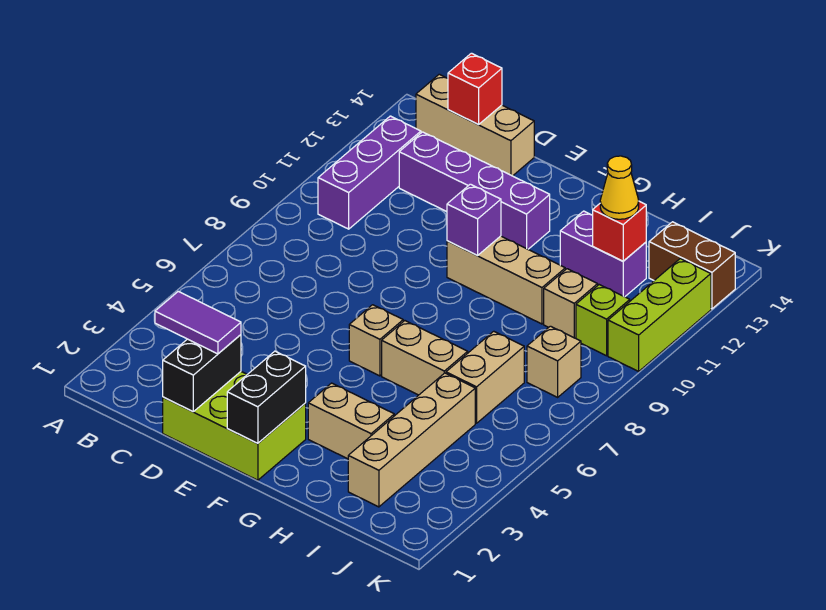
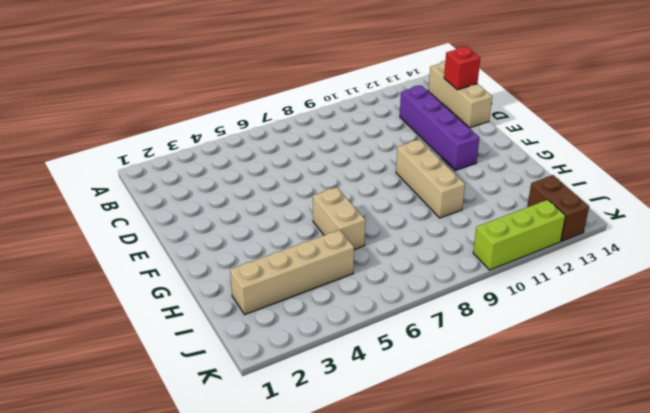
none -> purple brick B10:B12 level 1
none -> lime brick D1:F2 level 1
none -> tan brick F6 level 1

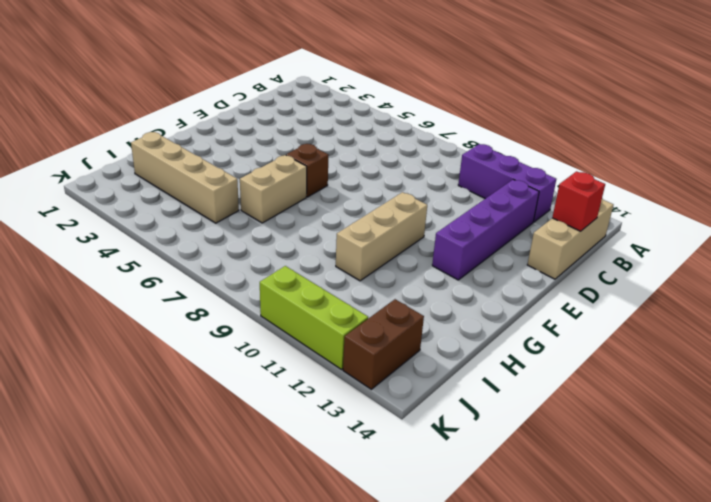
brown brick F6 level 1 -> tan brick F6 level 1
none -> lime brick D1:F2 level 1
none -> tan brick G3:H3 level 1
none -> purple brick H12:I12 level 1

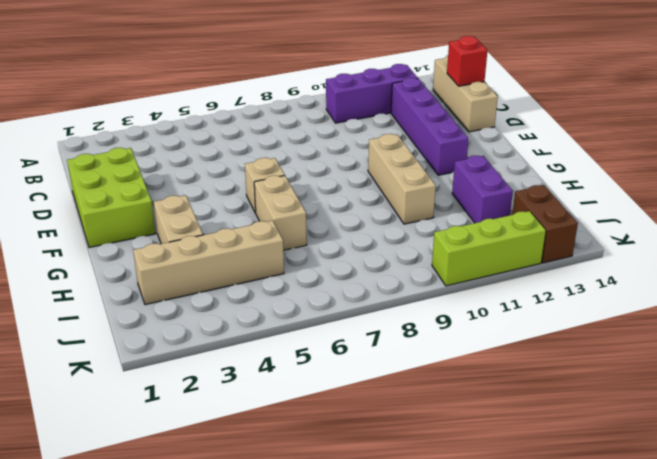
none -> tan brick I6:I7 level 1
none -> tan brick I10 level 1
none -> tan brick J8 level 1

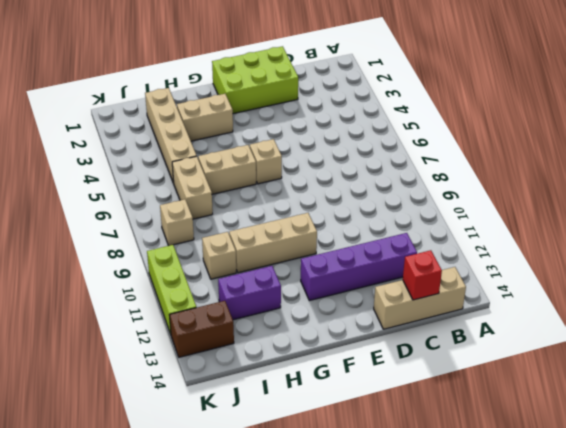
none -> purple brick B10:B12 level 1
none -> lime brick J10 level 1
none -> black brick D1:D2 level 2

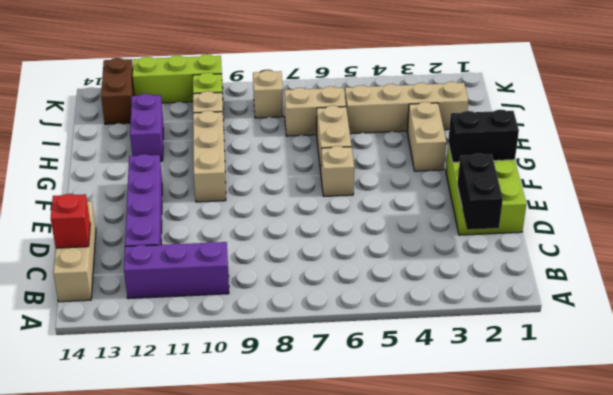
black brick C2:D2 level 2 -> black brick D1:D2 level 2
none -> purple brick F10 level 2
none -> red brick I12 level 2
none -> purple tile C2:D2 level 3

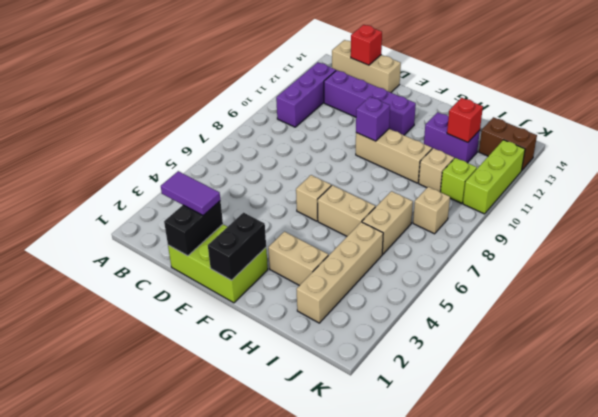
none -> yellow cone I12 level 3

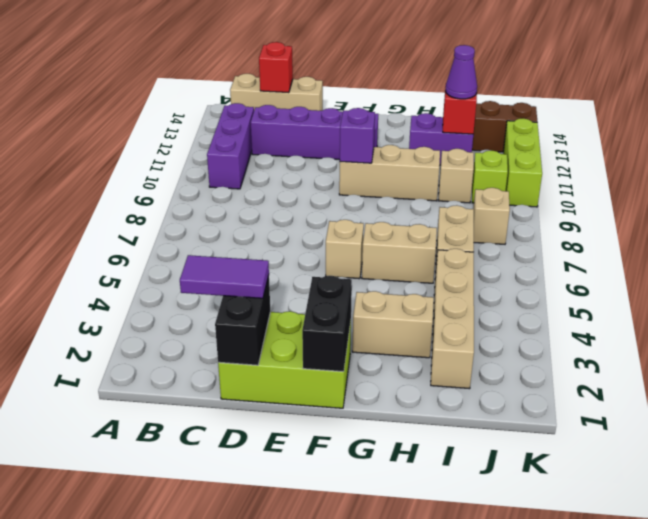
purple cone I12 level 3 -> yellow cone I12 level 3

